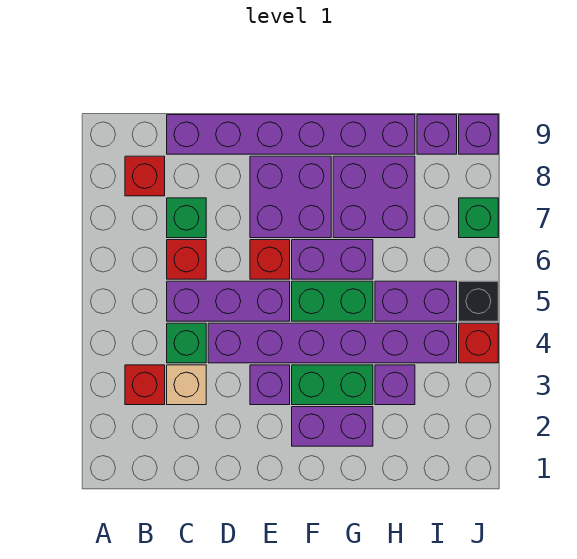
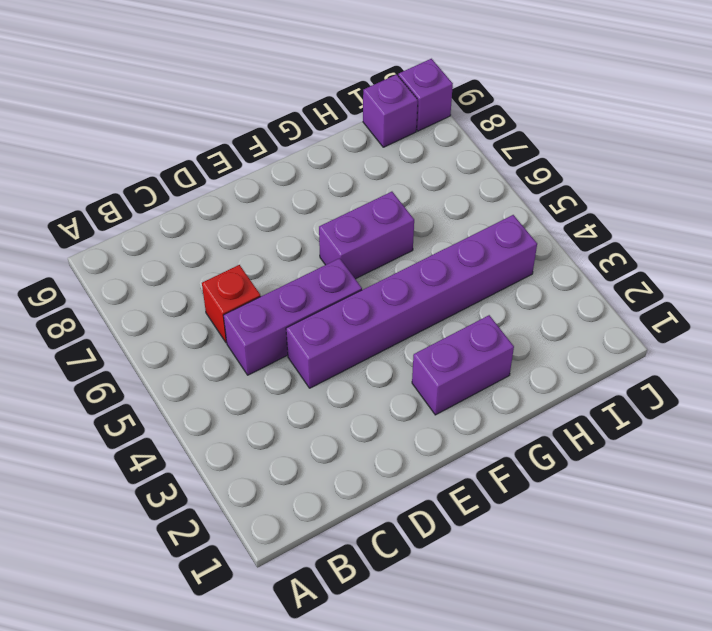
none -> red brick B3 level 1
none -> red brick B8 level 1
none -> tan brick C3 level 1

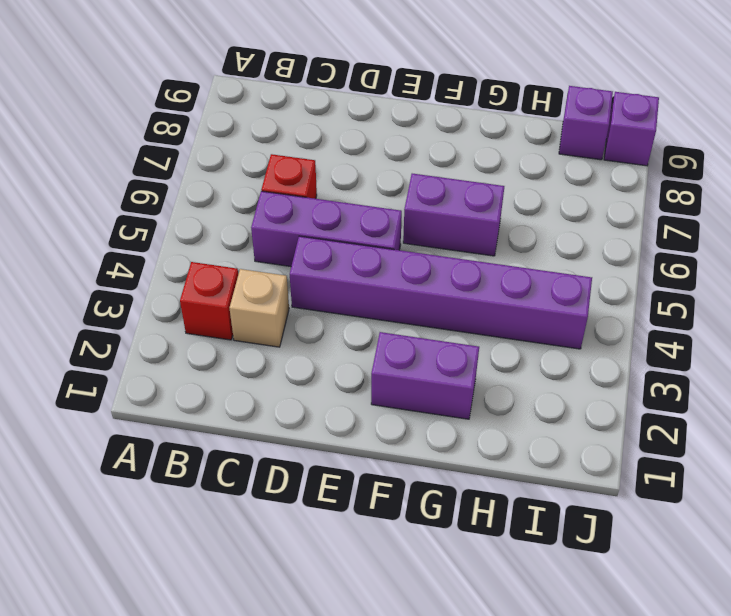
none -> red brick B8 level 1
none -> green brick C4 level 1
none -> green brick C7 level 1

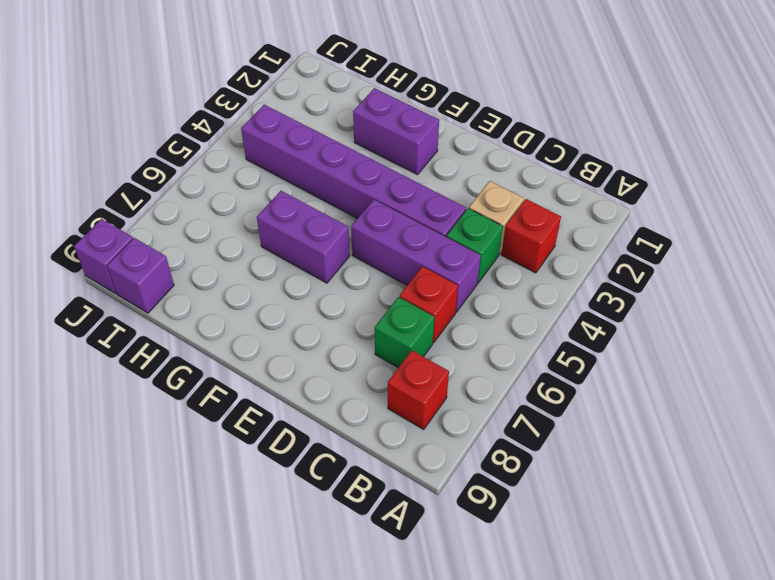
none -> purple brick C9:H9 level 1
none -> purple brick E3 level 1
none -> red brick E6 level 1

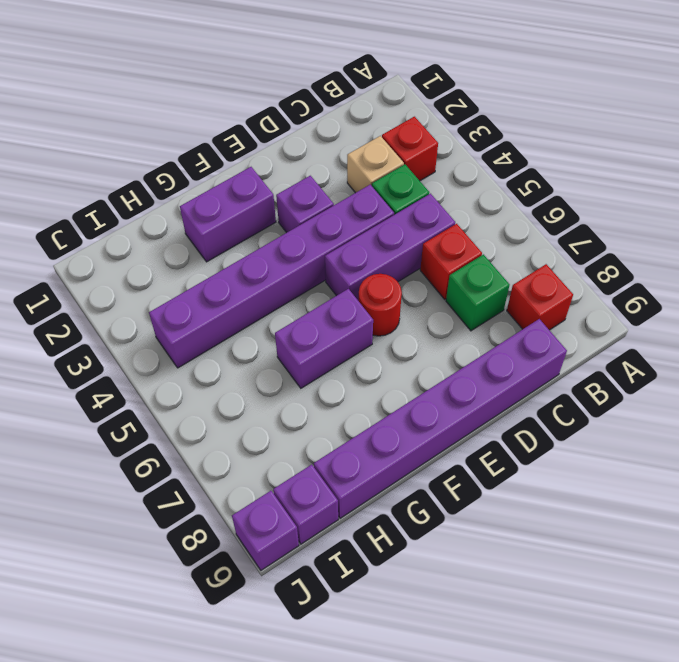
red round brick E6 level 1 -> red brick E6 level 1
none -> purple brick E7:F8 level 1
none -> green brick F3:G3 level 1
none -> green brick F5:G5 level 1

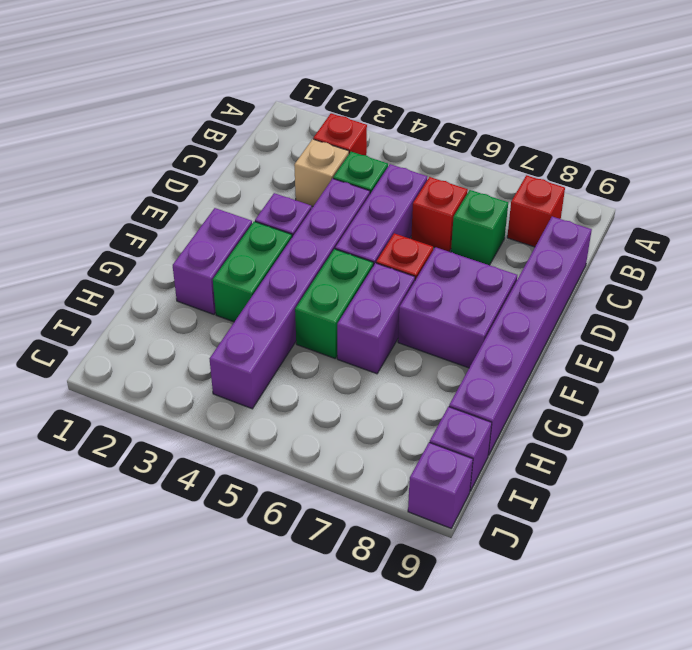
none -> purple brick G7:H8 level 1
none -> purple brick H3 level 1
none -> purple brick H5:I5 level 1

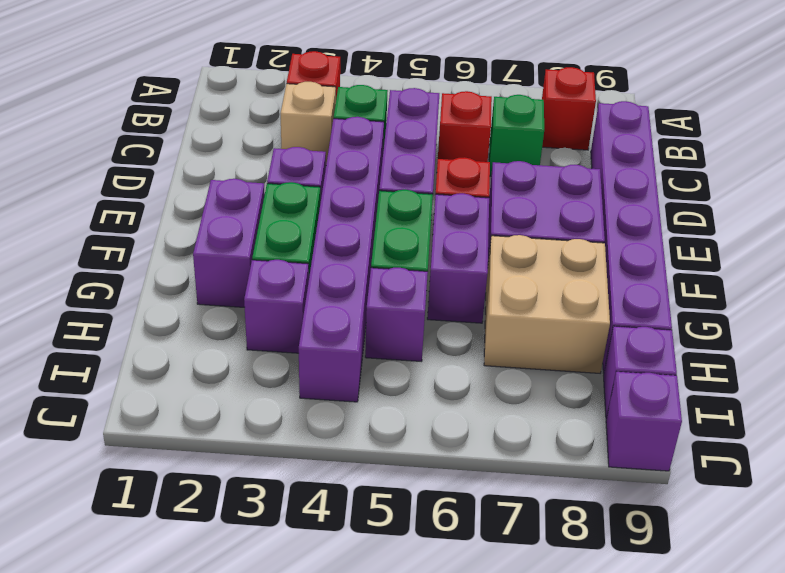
tan brick G7:H8 level 1 -> purple brick G7:H8 level 1
purple brick H5 level 1 -> purple brick H5:I5 level 1
none -> red brick J4 level 1
none -> black brick J5 level 1
none -> green brick J7 level 1

